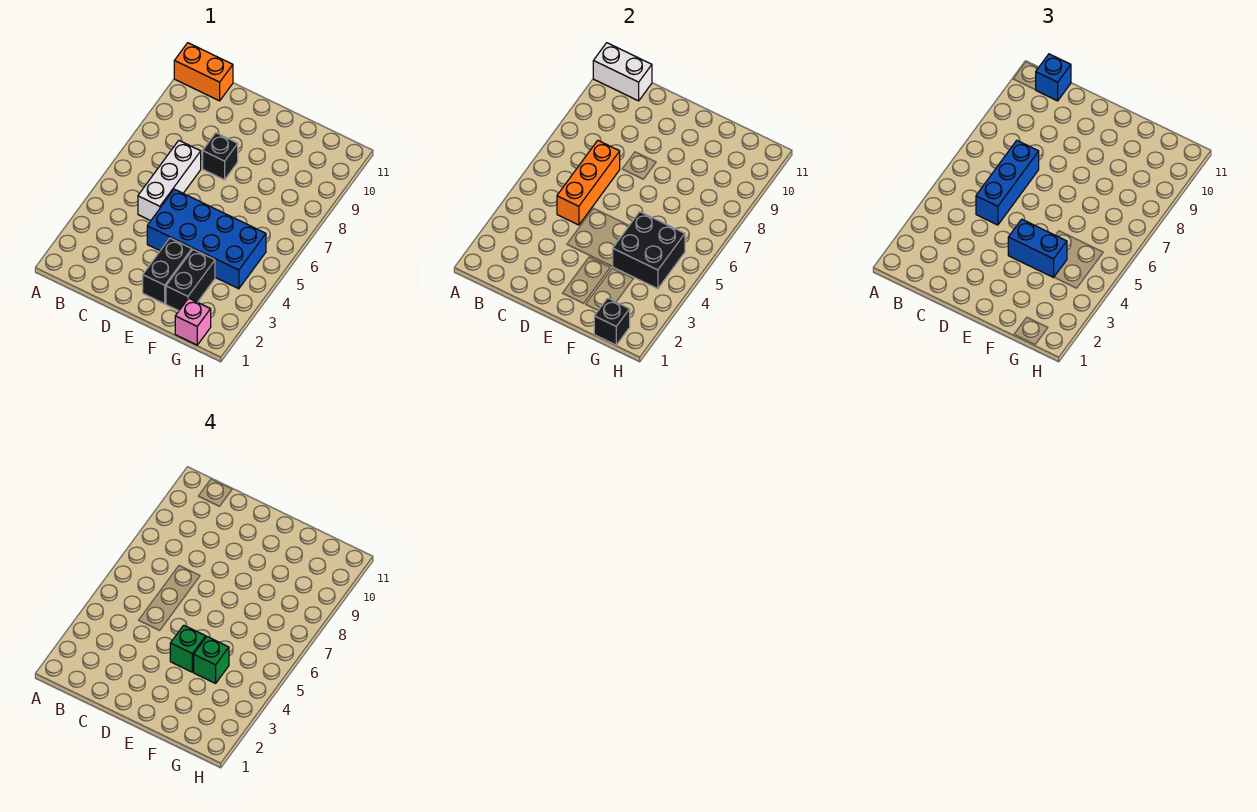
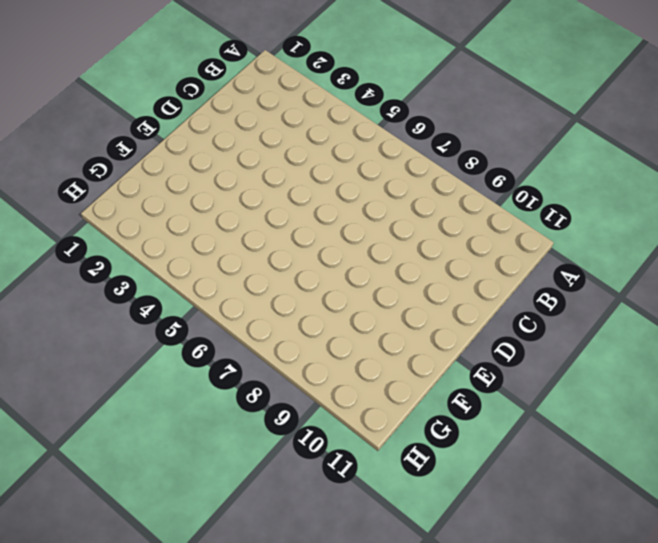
none -> orange brick A11:B11 level 1
none -> white brick C5:C7 level 1
none -> blue brick D4:G5 level 1

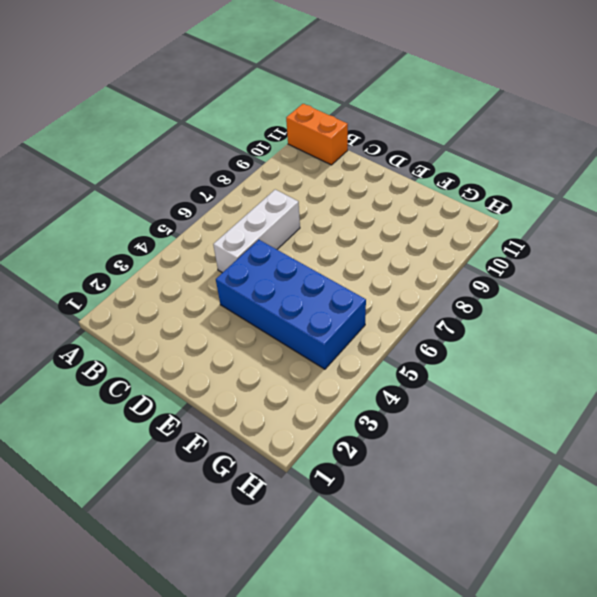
none -> black brick D8 level 1
none -> black brick E2:E3 level 1
none -> black brick F2:F3 level 1

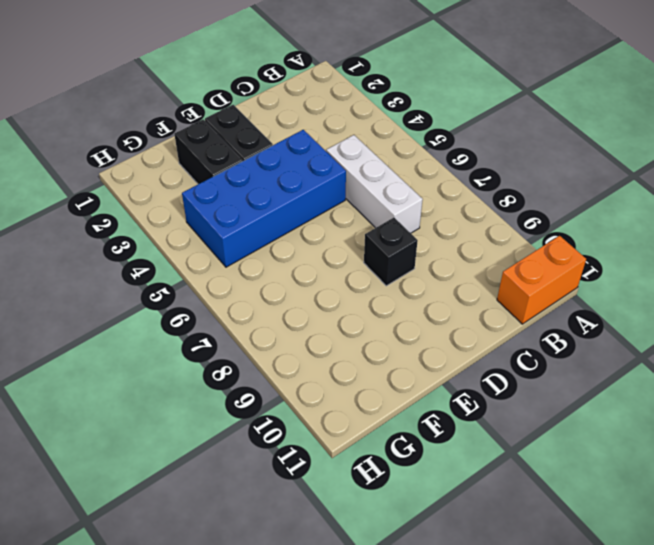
none -> pink brick G1 level 1
none -> white brick A11:B11 level 2
none -> orange brick C5:C7 level 2

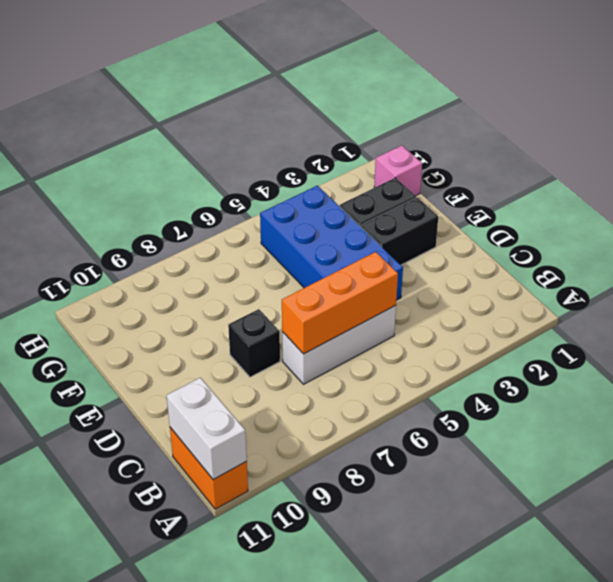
none -> black brick F4:G5 level 2
none -> black brick G1 level 2
none -> blue brick B11 level 3

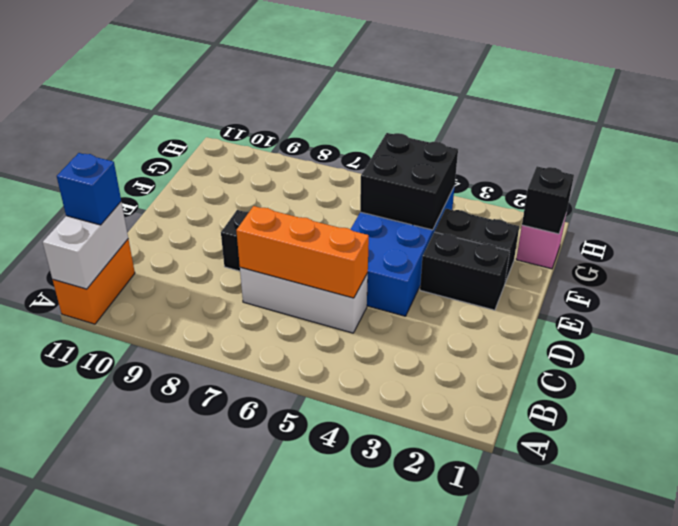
none -> blue brick C5:C7 level 3
none -> blue brick E4:F4 level 3
none -> green brick E4 level 4

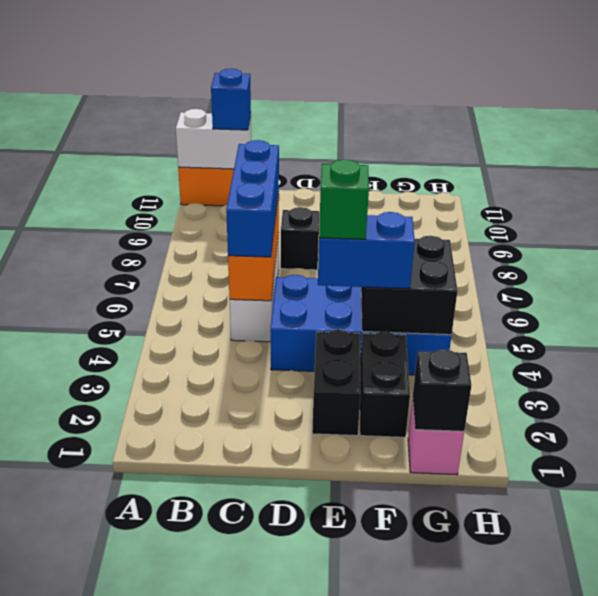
none -> green brick F4 level 4

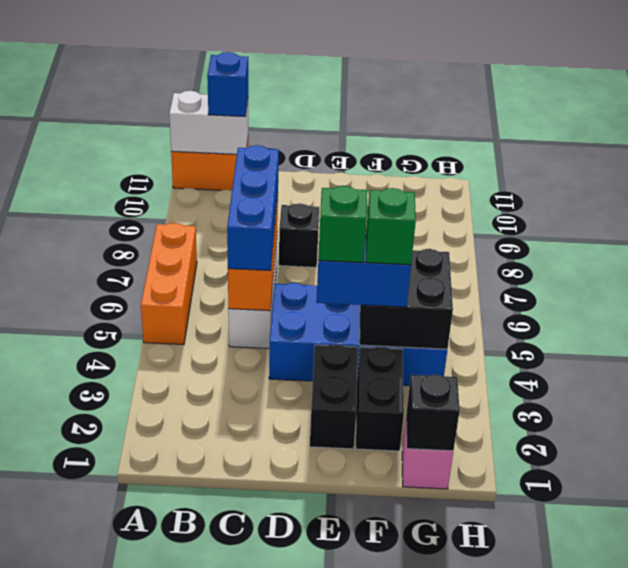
orange brick A5:A7 level 1 -> none

